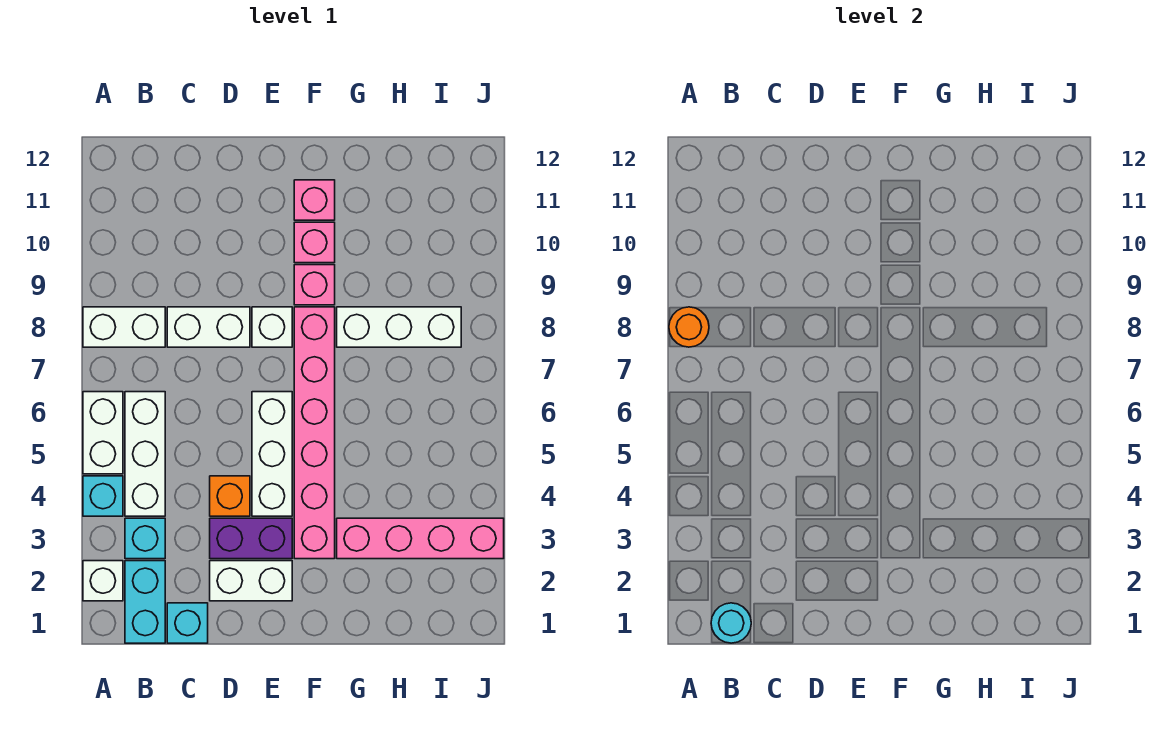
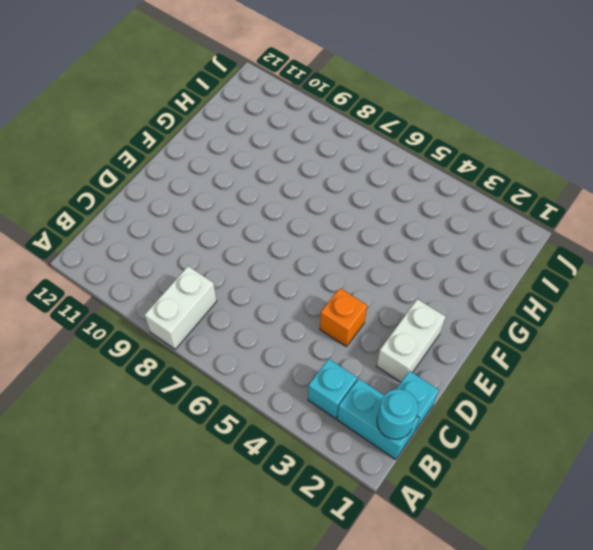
none -> white brick A2 level 1
none -> cyan brick A4 level 1
none -> white brick A5:A6 level 1

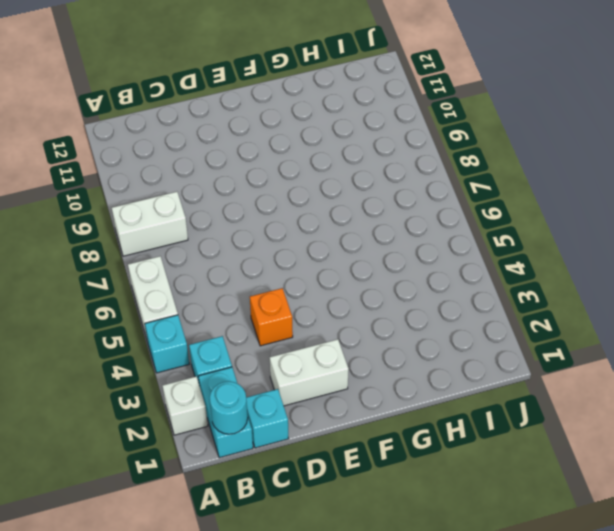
none -> white brick B4:B6 level 1
none -> white brick C8:D8 level 1
none -> purple brick D3:E3 level 1

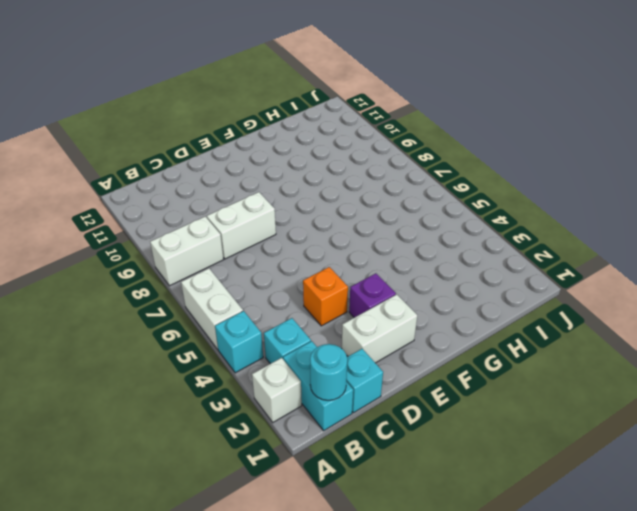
purple brick E3 level 1 -> purple brick D3:E3 level 1
none -> white brick B4:B6 level 1
none -> white brick E4:E6 level 1
none -> white brick E8 level 1

